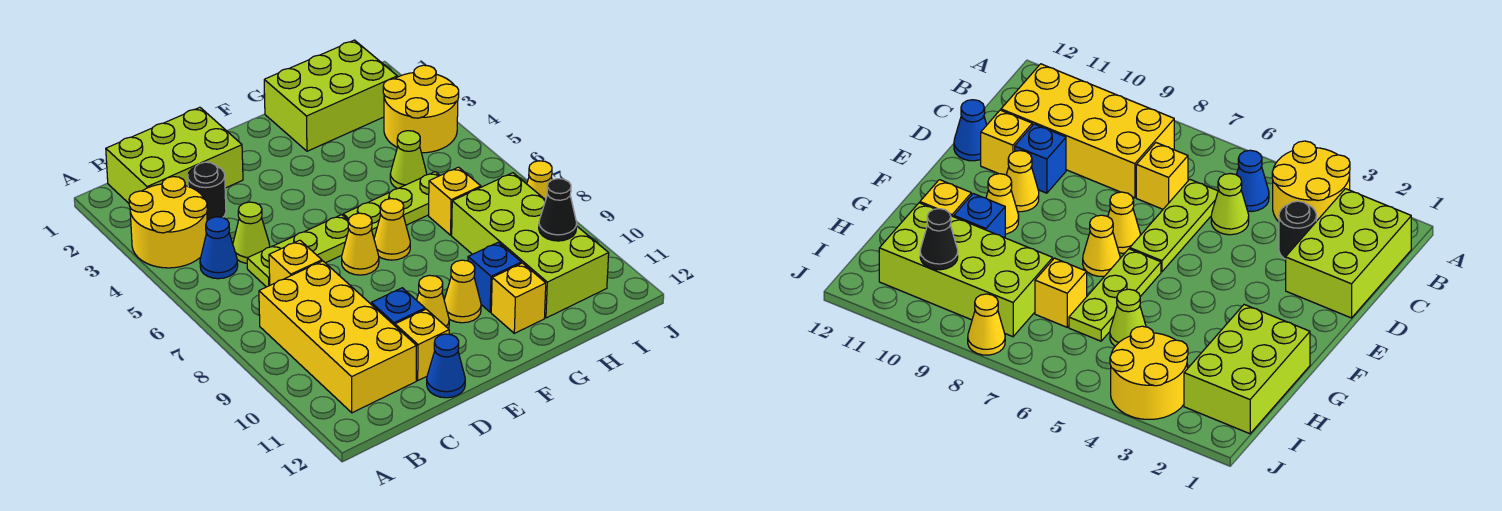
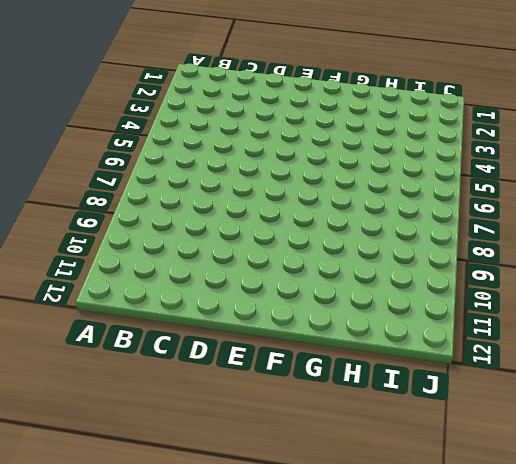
none -> yellow round brick A3:B4 level 1
none -> lime brick B1:D2 level 1
none -> blue cone B5 level 1

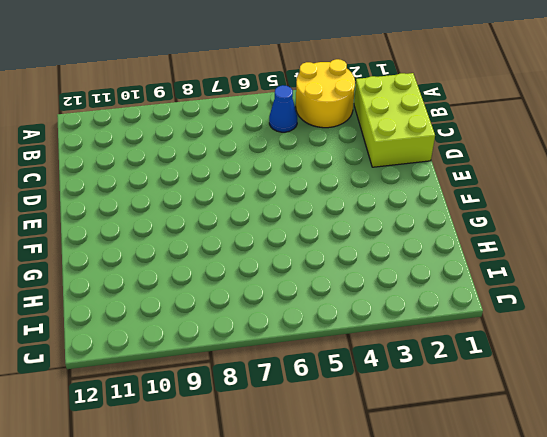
none -> yellow brick B8:C11 level 1
none -> black round brick C3 level 1
none -> lime cone C5 level 1

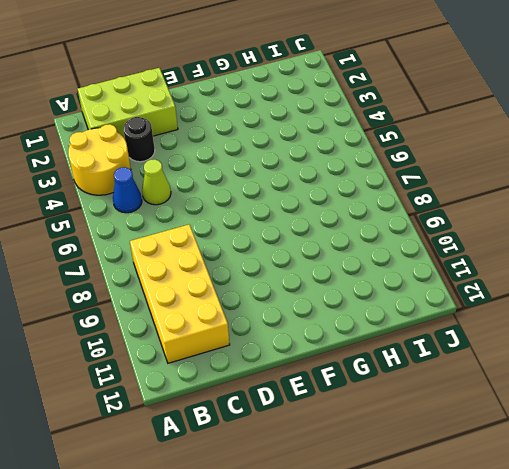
none -> lime plate C6:E6 level 1
none -> yellow brick C7 level 1
none -> blue brick D10 level 1

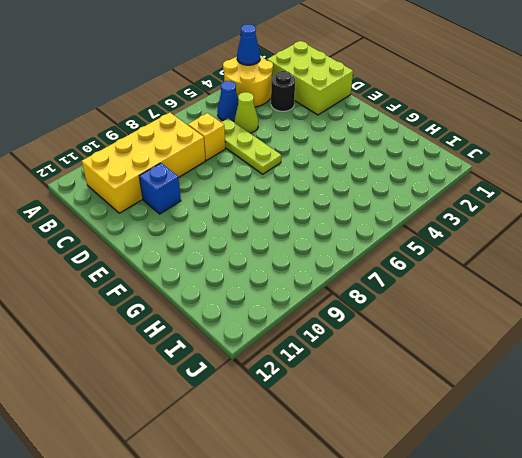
blue cone A3 level 2 -> blue cone D12 level 1
none -> yellow brick D11 level 1
none -> yellow cone E7 level 1
none -> yellow cone E10 level 1

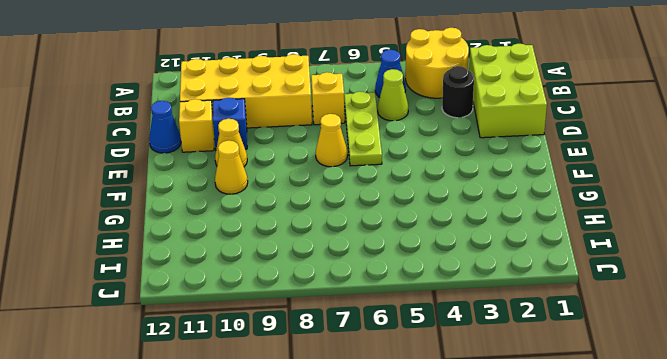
none -> lime plate F6:H6 level 1
none -> yellow cone F7 level 1
none -> lime brick G1:I2 level 1

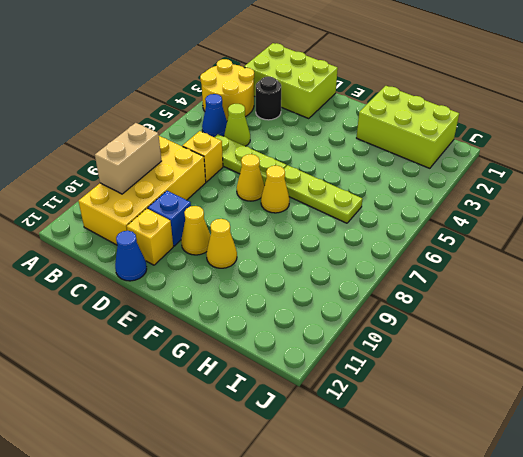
tan brick B9:B10 level 2 -> none
none -> blue brick G10 level 1
none -> yellow brick G11 level 1
none -> lime cone H5 level 1

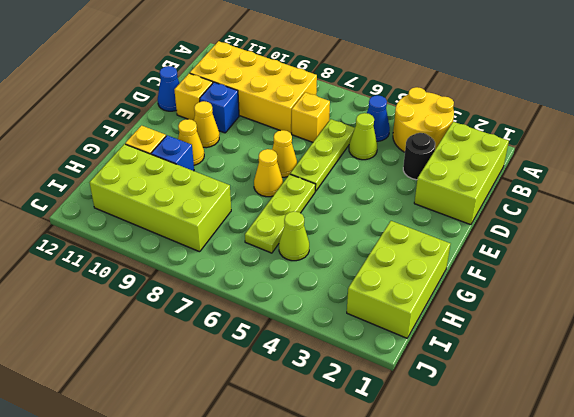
none -> yellow brick H7 level 1
none -> yellow round brick I3:J4 level 1
none -> yellow cone J8 level 1

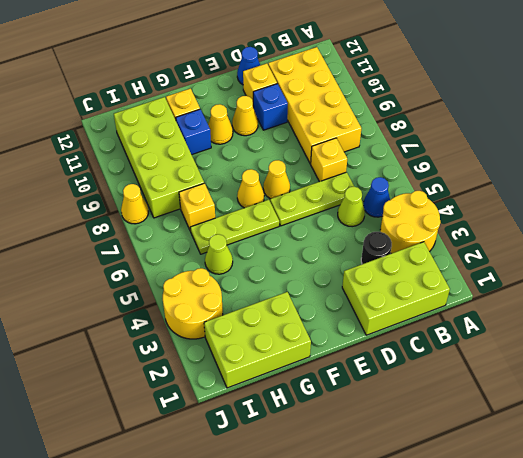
none -> black cone I10 level 2

